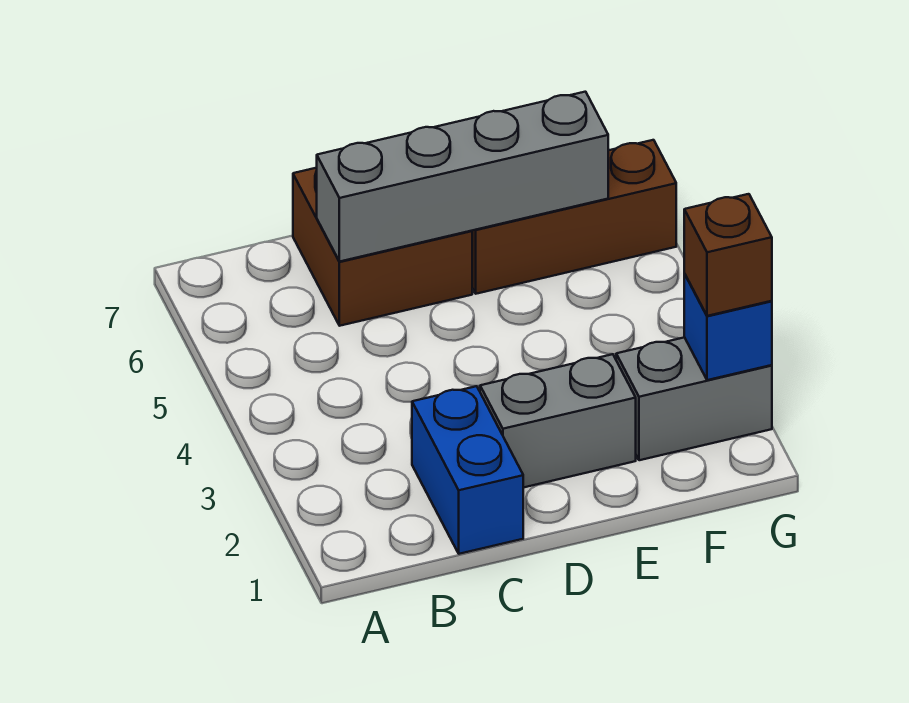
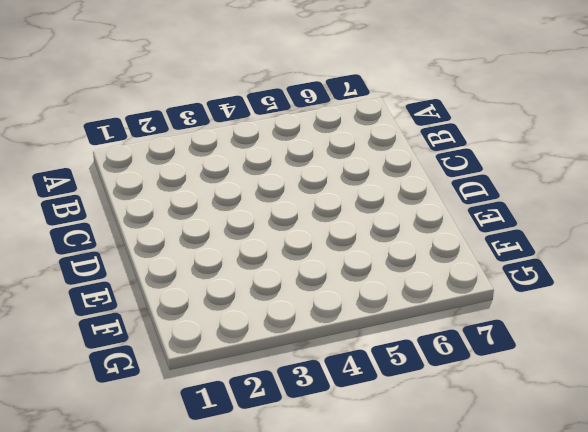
none -> blue brick C1:C2 level 1
none -> brown brick C6:D7 level 1

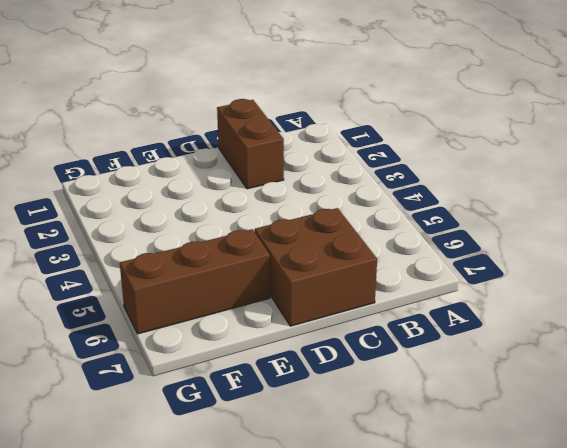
brown brick C1:C2 level 1 -> blue brick C1:C2 level 1
none -> grey brick D2:E2 level 1
none -> grey brick F2:G2 level 1

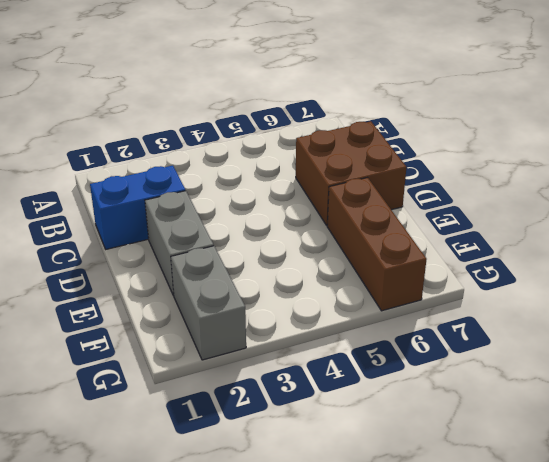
none -> grey brick C6:F6 level 2
none -> blue brick G2 level 2

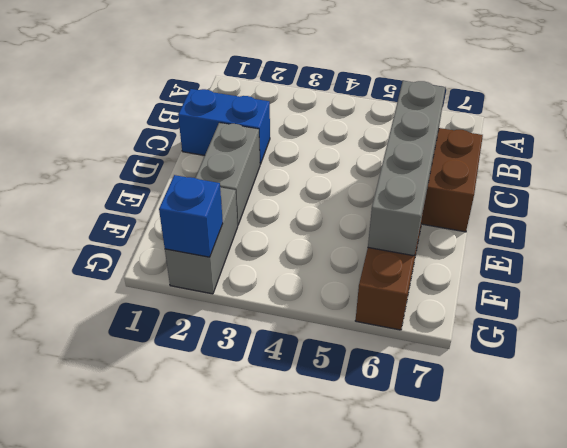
none -> brown brick G2 level 3

